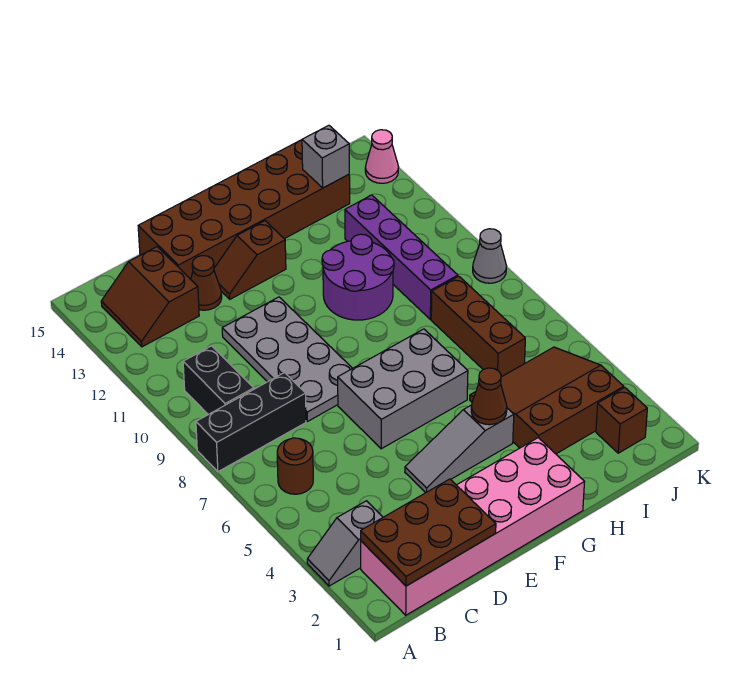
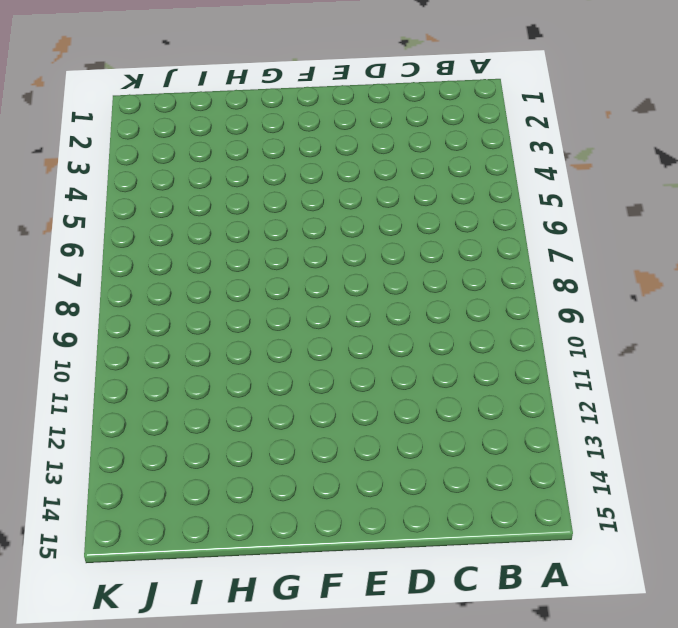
none -> grey slope A3:B3 level 1 top B
none -> black brick A8:C8 level 1
none -> pink brick B1:G2 level 1

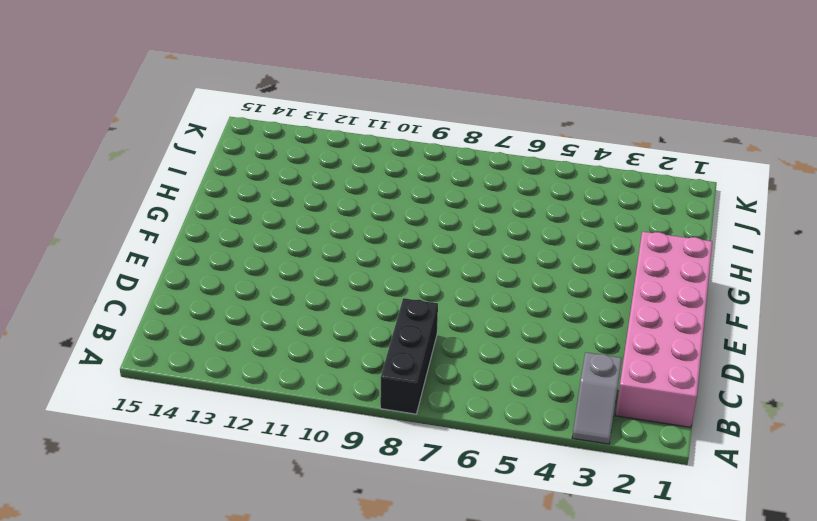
none -> brown round brick B6 level 1
none -> black brick B9:B10 level 1
none -> brown slope B13:C14 level 1 top C

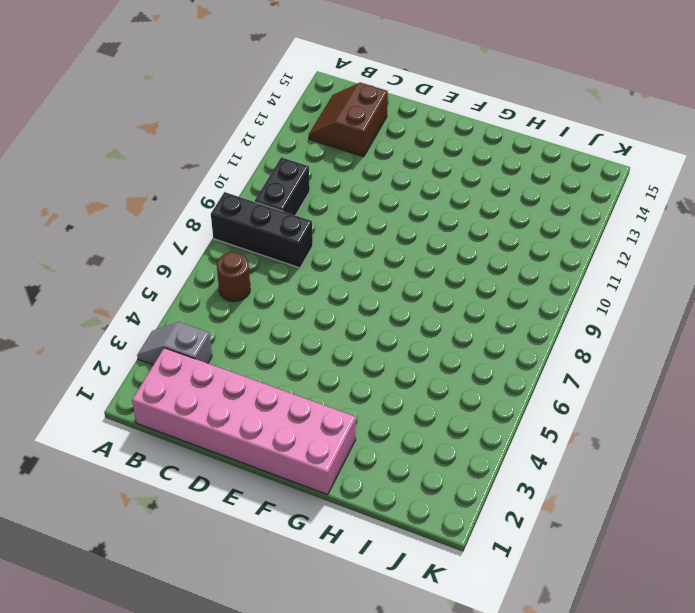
none -> grey plate D8:E11 level 1
none -> brown cone D13 level 1
none -> brown brick D14:I15 level 1

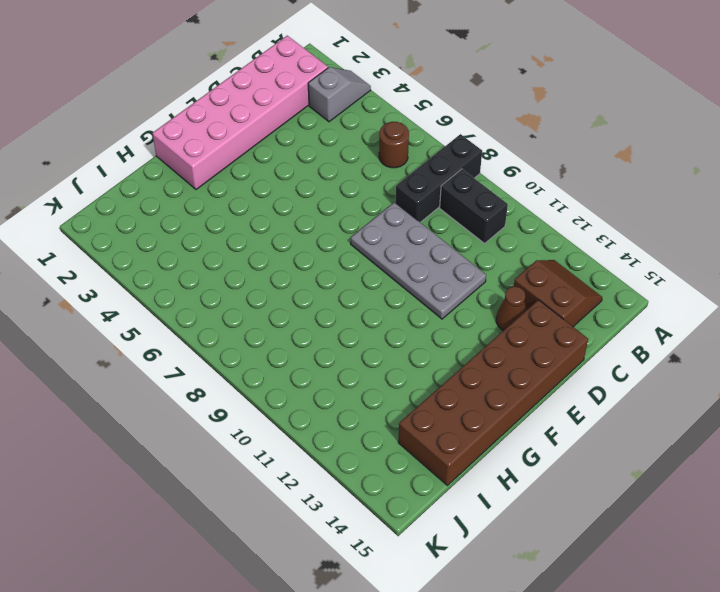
none -> grey slope E4:G4 level 1 top G
none -> grey brick E6:G7 level 1
none -> brown slope E13:F13 level 1 top F

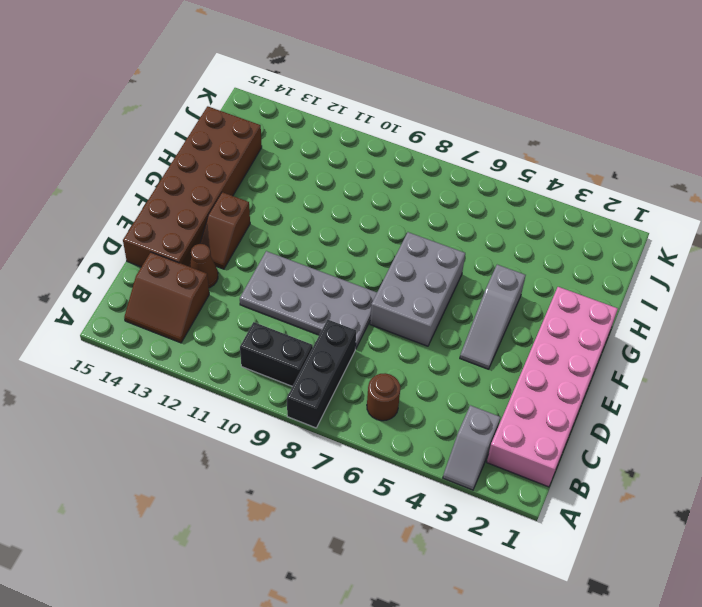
none -> purple round brick G10:H11 level 1
none -> brown slope H3:J5 level 1 top 3
none -> brown brick I6:I8 level 1

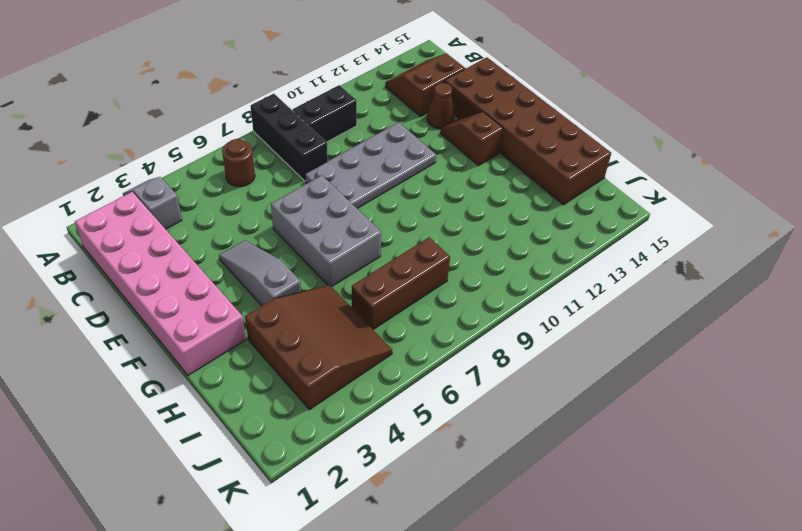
none -> purple round brick G10:H11 level 1
none -> purple brick I9:I12 level 1
none -> brown brick J2 level 1

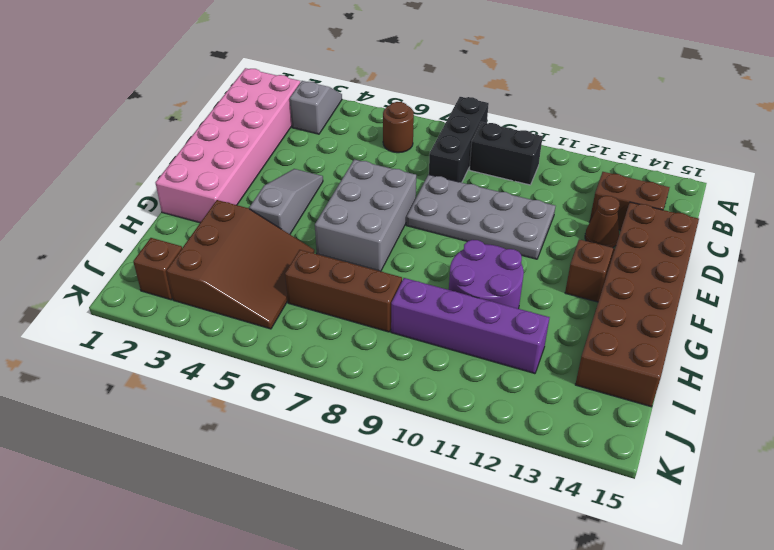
none -> grey cone K9 level 1
none -> pink cone K14 level 1
none -> brown plate B1:D2 level 2

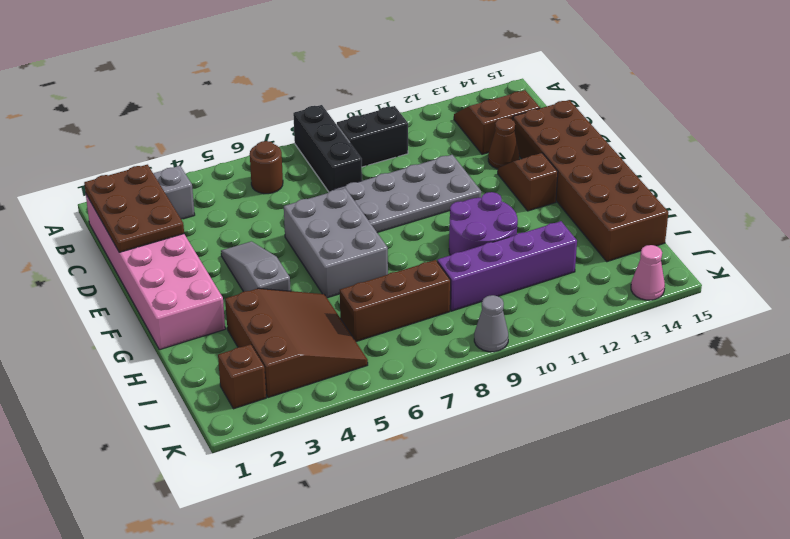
none -> brown cone G4 level 2
none -> grey brick I14 level 2

